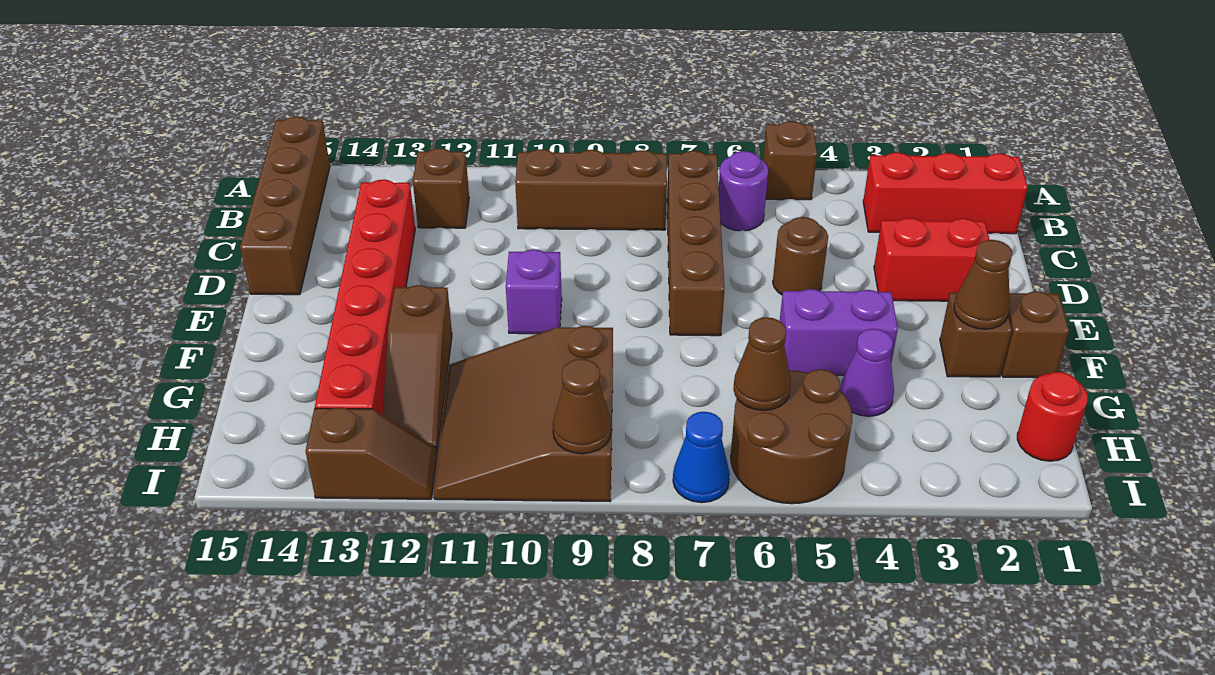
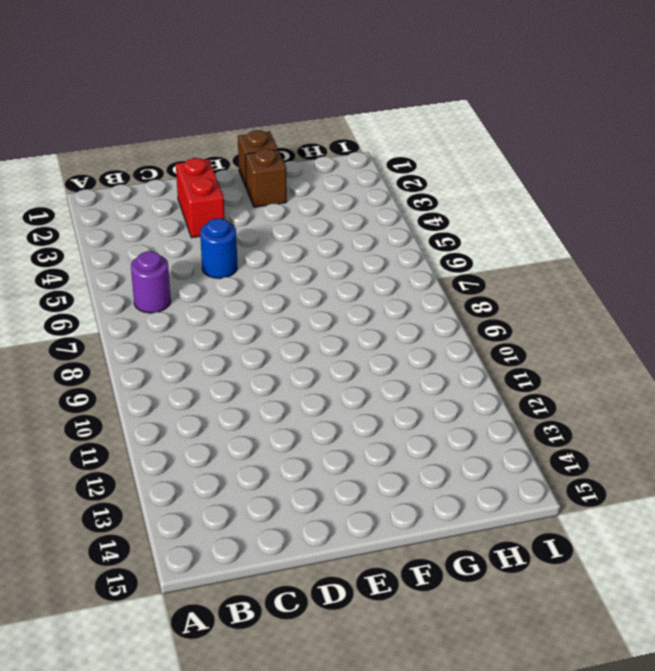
blue round brick D5 level 1 -> brown round brick D5 level 1
none -> brown brick A5 level 1
none -> brown brick A15:D15 level 1
none -> red brick B1:B3 level 1

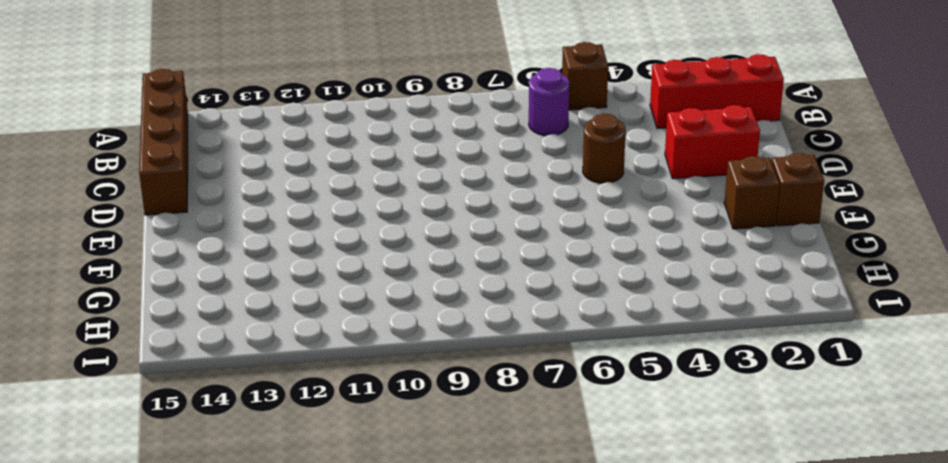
none -> brown brick B7:E7 level 1
none -> brown brick B8:B10 level 1
none -> brown brick B12 level 1

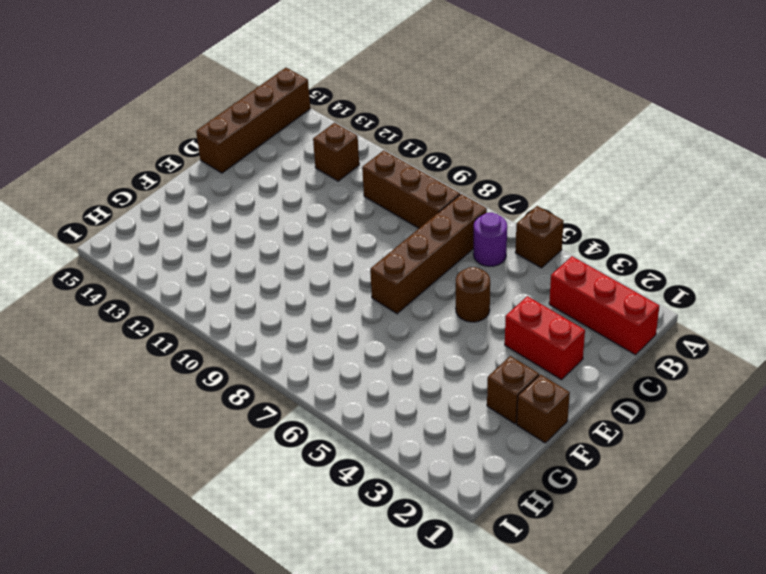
none -> red brick C13:H13 level 1
none -> purple brick E10 level 1
none -> purple brick F4:F5 level 1

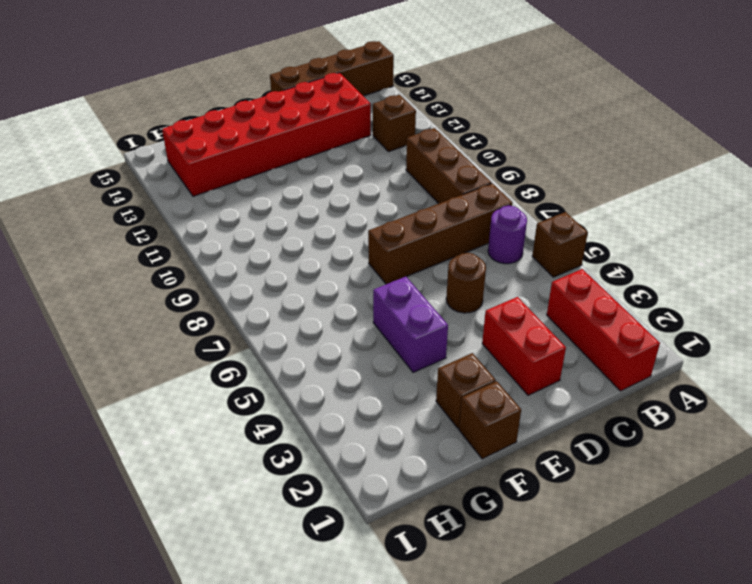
red brick C13:H14 level 1 -> red brick C13:H13 level 1
none -> purple brick E10 level 1
none -> brown slope F12:H12 level 1 top F
none -> purple cone G4 level 1

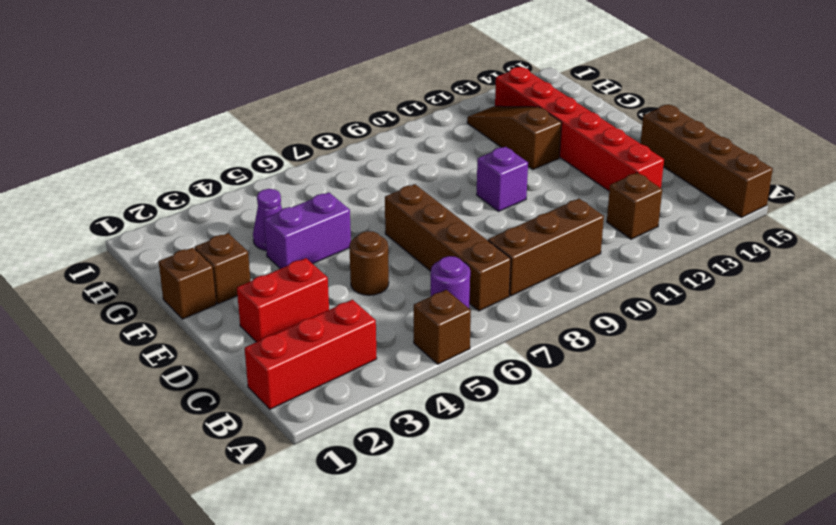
none -> brown slope G9:I11 level 1 top 9
none -> red round brick H1 level 1
none -> brown round brick H5:I6 level 1

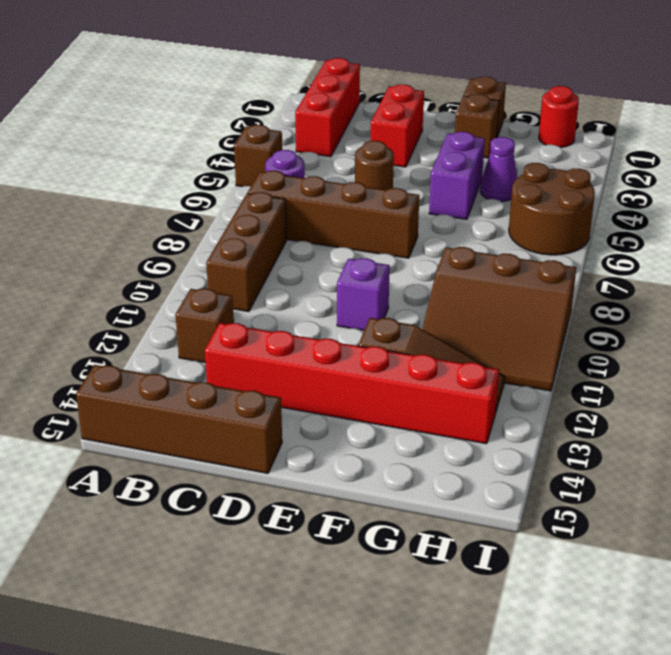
none -> blue cone I7 level 1
none -> brown slope I12:I13 level 1 top 13
none -> brown cone F2 level 2

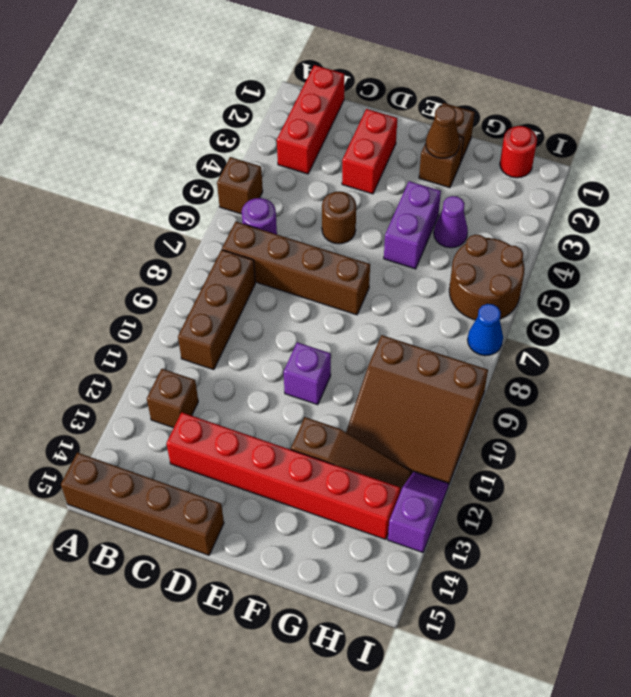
purple slope I12:I13 level 1 top 13 -> brown slope I12:I13 level 1 top 13
none -> brown cone H6 level 2
none -> brown cone I9 level 2

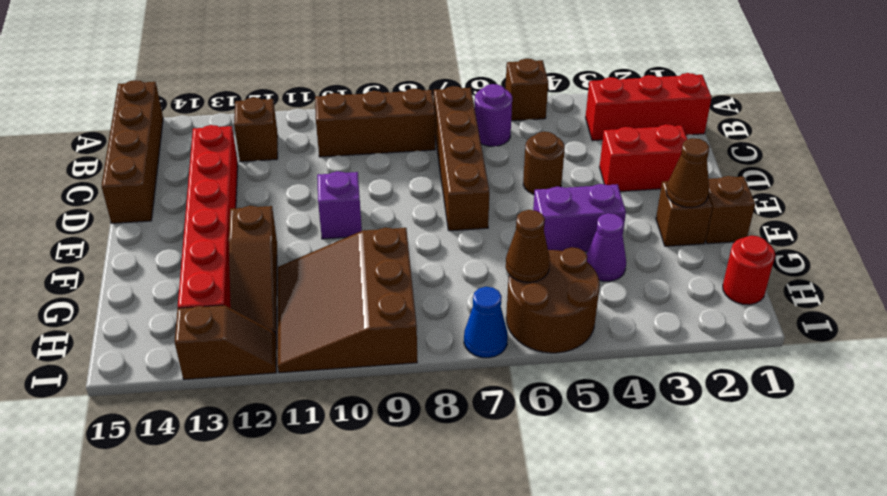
none -> brown cone I9 level 2

